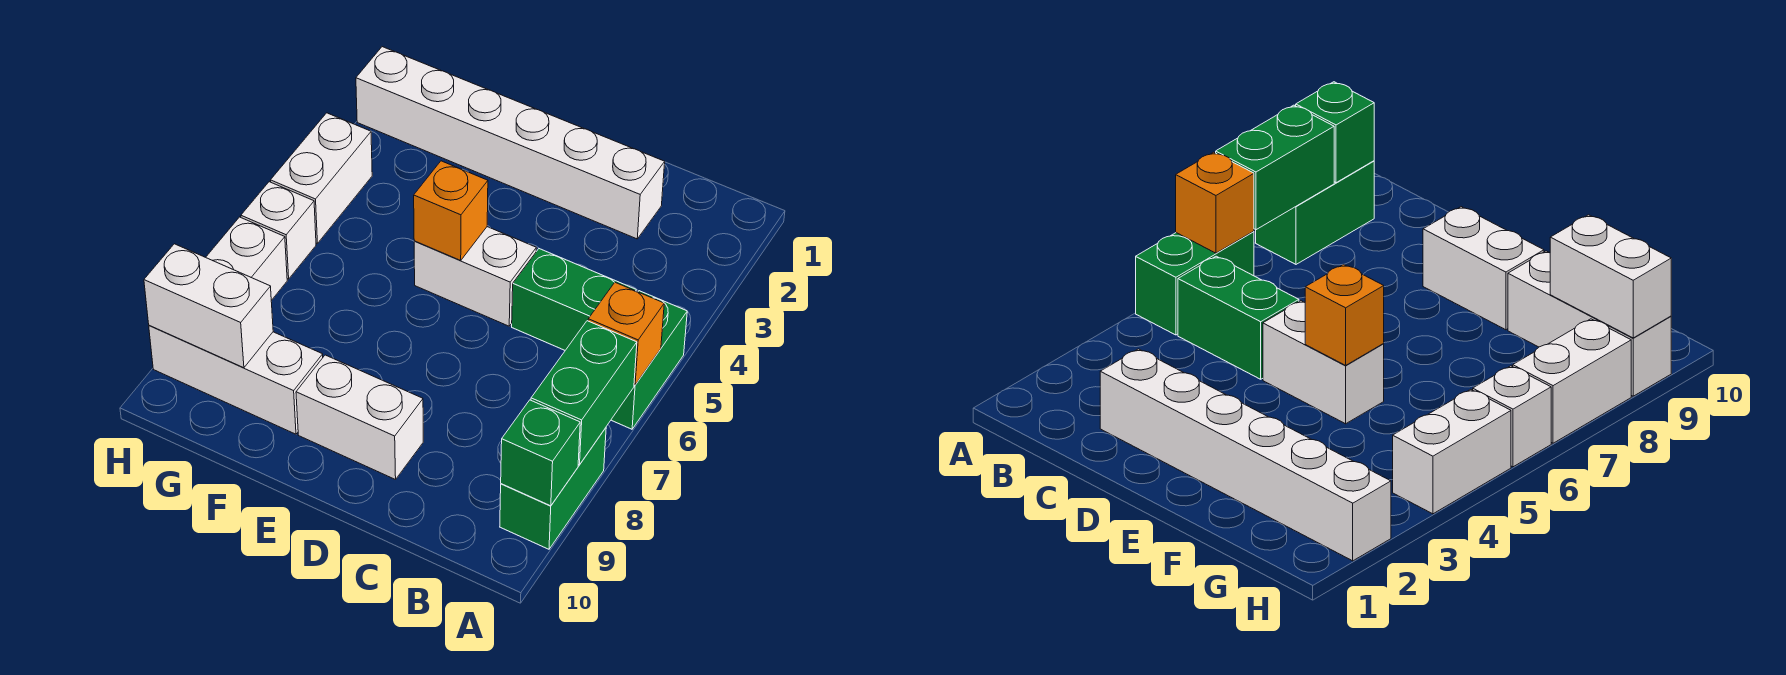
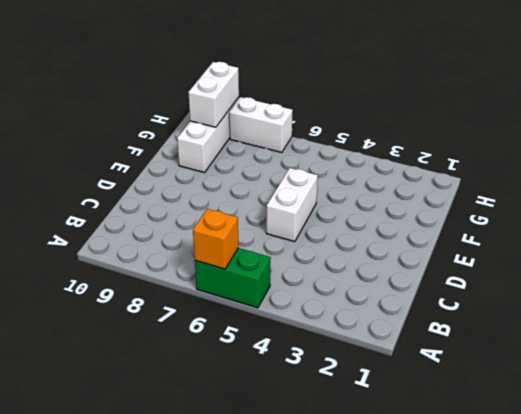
none -> green brick A8:A9 level 1
none -> green brick B5:C5 level 1
none -> white brick C2:H2 level 1

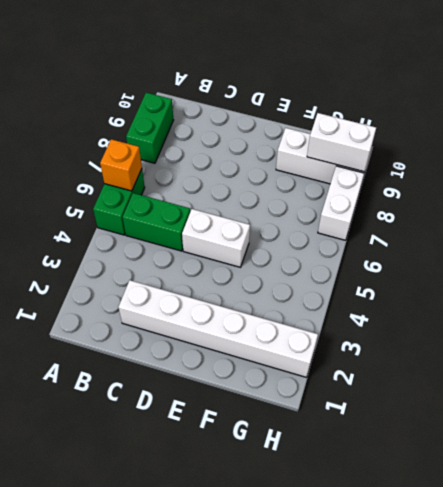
none -> white brick D9:E9 level 1
none -> white brick H4:H5 level 1
none -> white brick H6 level 1

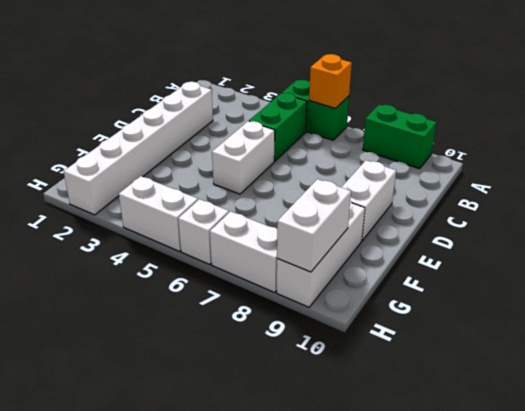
none -> green brick A7:A8 level 2
none -> green brick A9 level 2
none -> orange brick E5 level 2

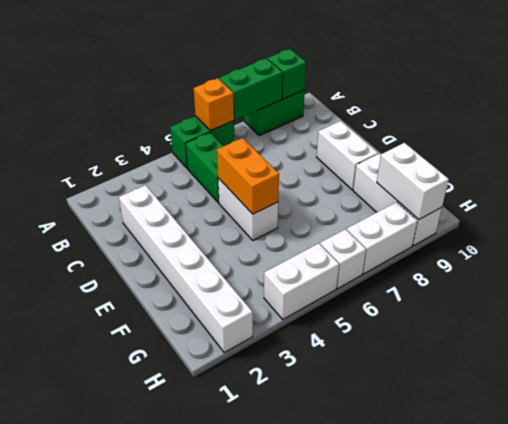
orange brick D5:E5 level 2 -> orange brick E5 level 2

